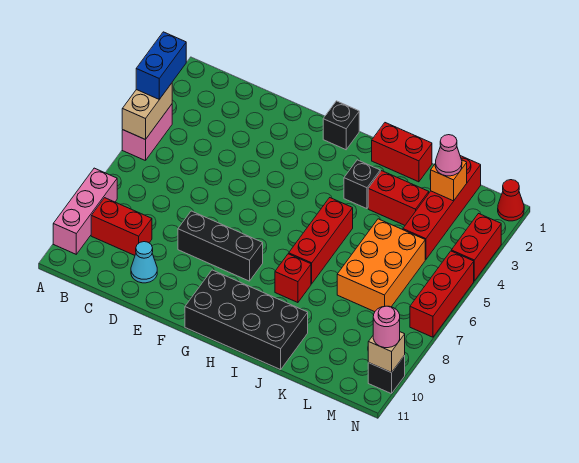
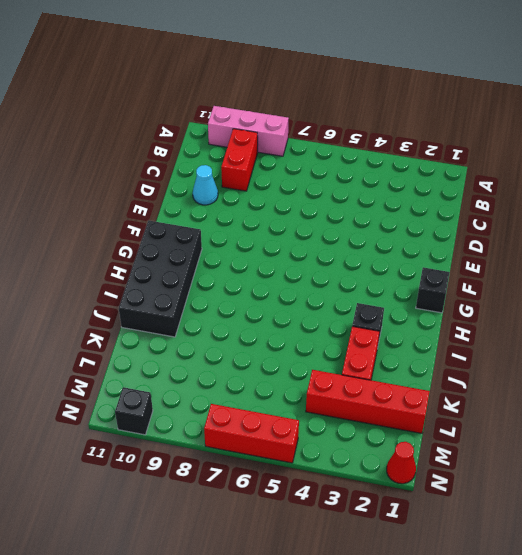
none -> pink brick A4:A5 level 1
none -> black brick E8:G8 level 1
none -> red brick I1:J1 level 1

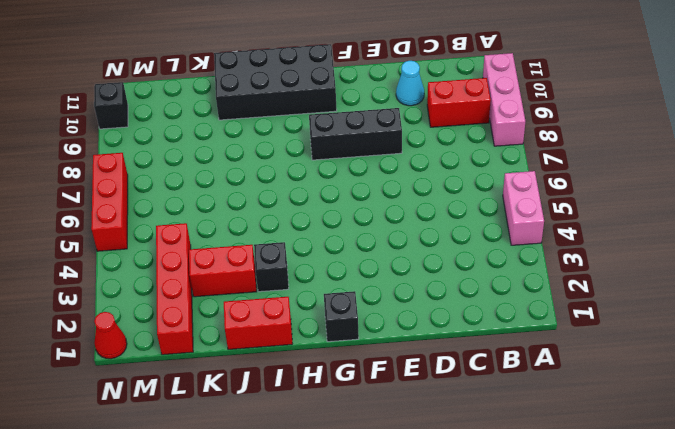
none -> red brick I5:I7 level 1
none -> red brick I8 level 1
none -> orange brick K5:L7 level 1

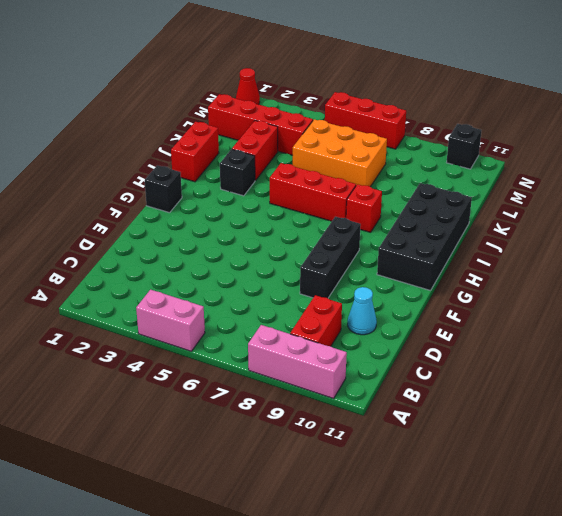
none -> red brick N3:N4 level 1
none -> tan brick A4:A5 level 2
none -> orange brick L2 level 2

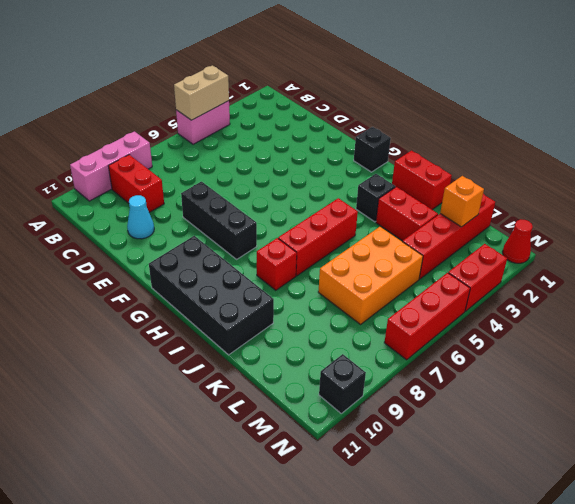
none -> tan brick N10 level 2
none -> blue brick A3:A4 level 3
none -> pink cone L2 level 3

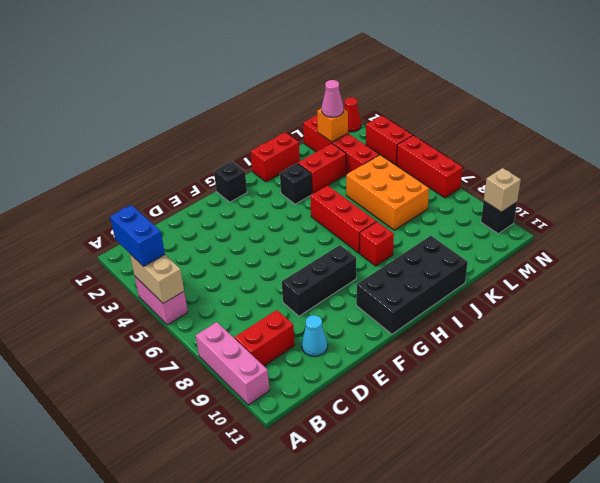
none -> pink round brick N10 level 3

